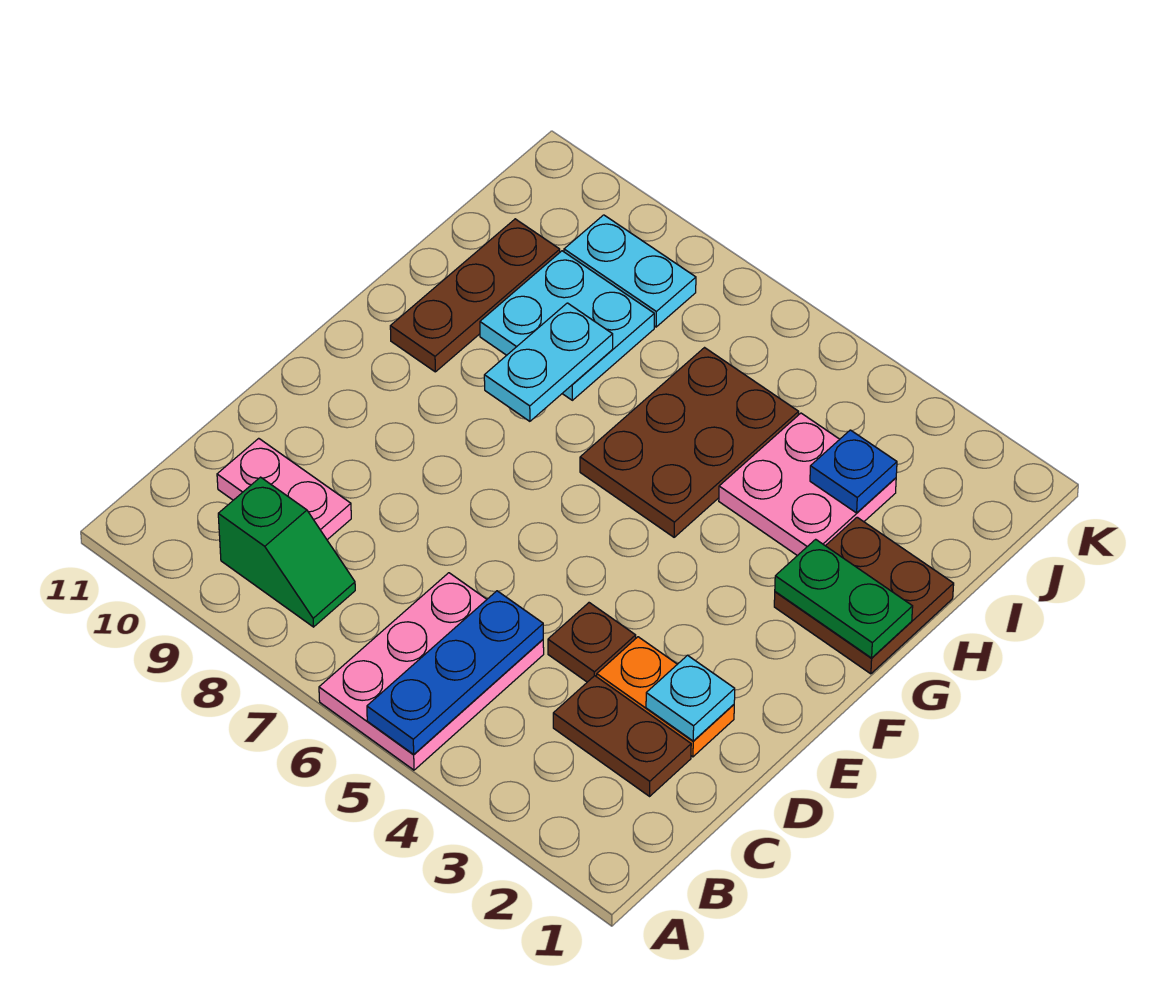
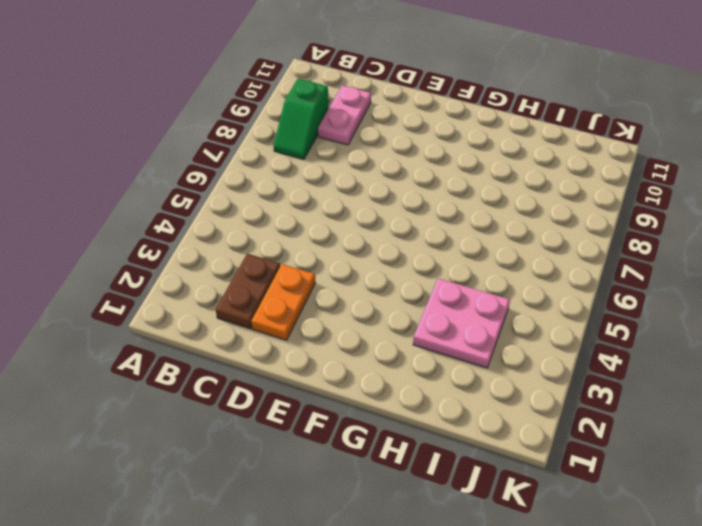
none -> pink plate A5:C6 level 1
none -> brown plate D4 level 1
none -> brown plate G1:H2 level 1

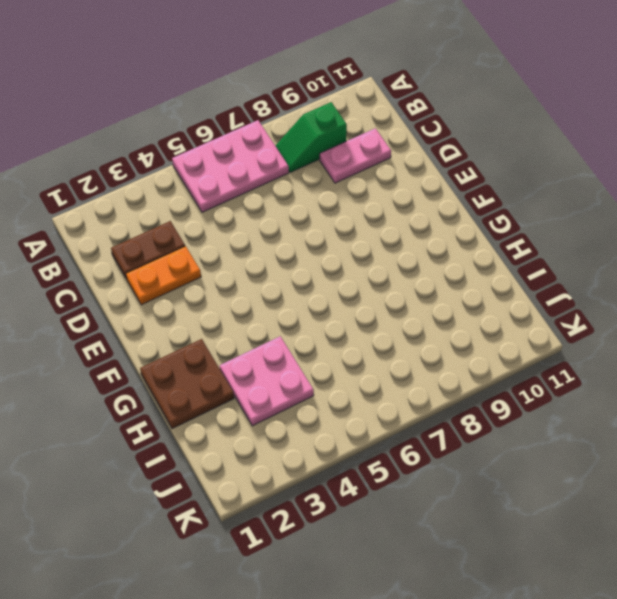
pink plate A5:B7 level 1 -> pink plate A5:C6 level 1
none -> brown plate D4 level 1
none -> brown plate G5:I6 level 1
none -> brown plate G10:I10 level 1

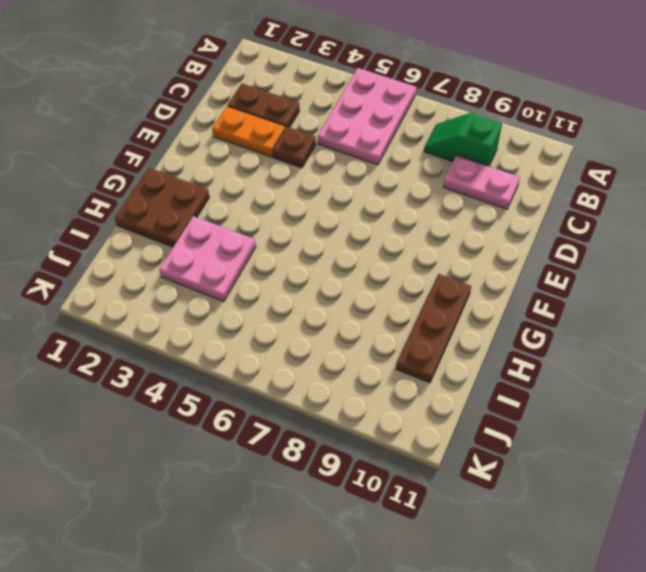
none -> brown plate G5:I6 level 1
none -> cyan plate H8:I9 level 1
none -> cyan plate J8:J9 level 1

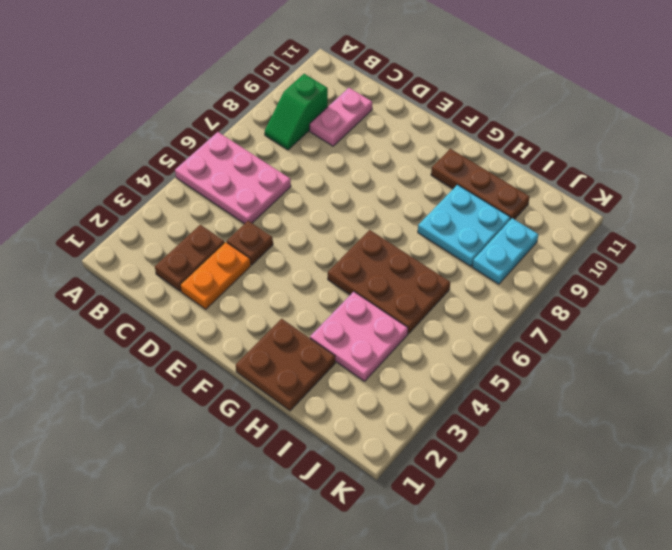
none -> blue plate A5:C5 level 2
none -> cyan plate D2 level 2
none -> green plate G1:G2 level 2

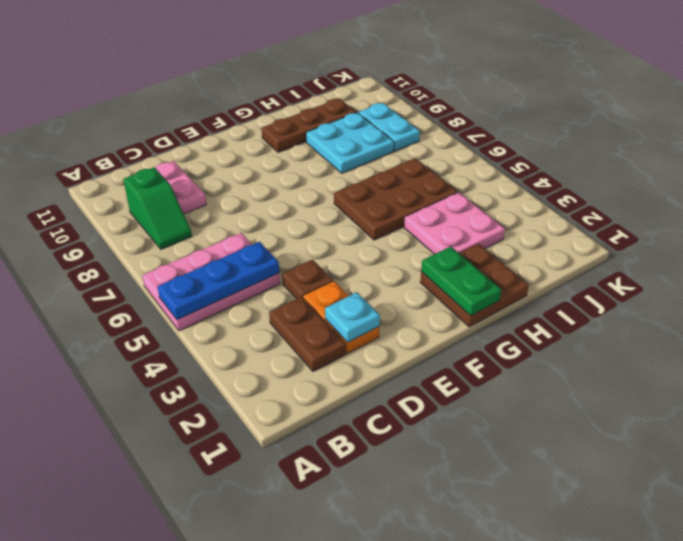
none -> cyan plate G8:H8 level 2
none -> blue plate I3 level 2

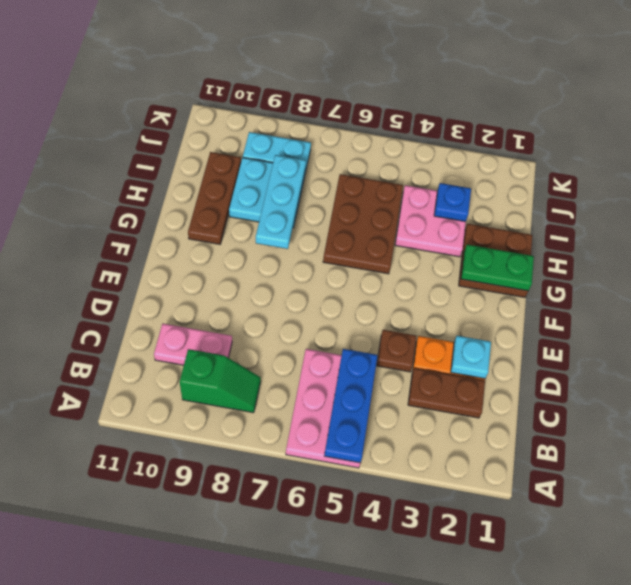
cyan plate G8:I8 level 2 -> cyan plate G8:H8 level 2

